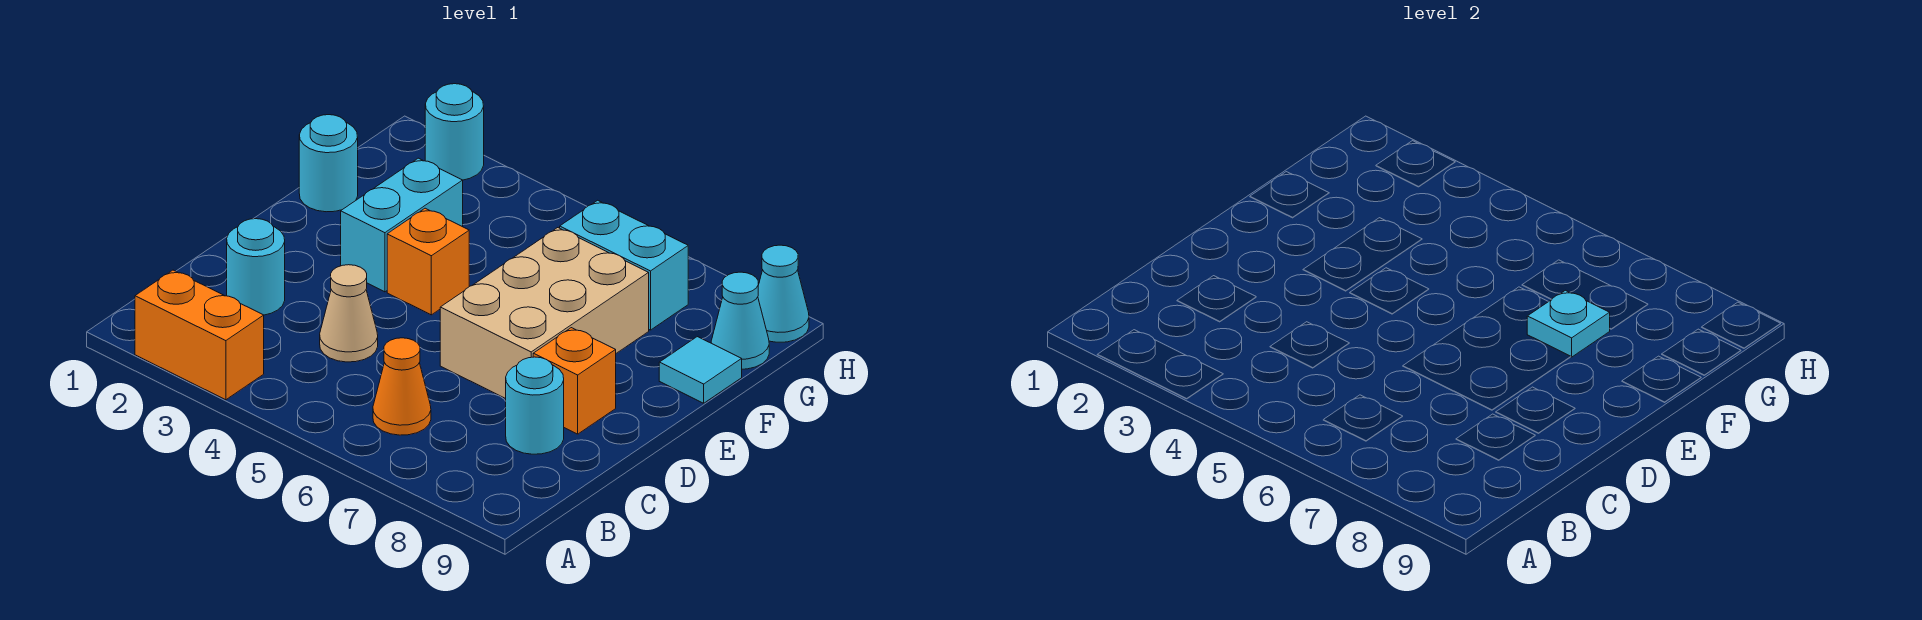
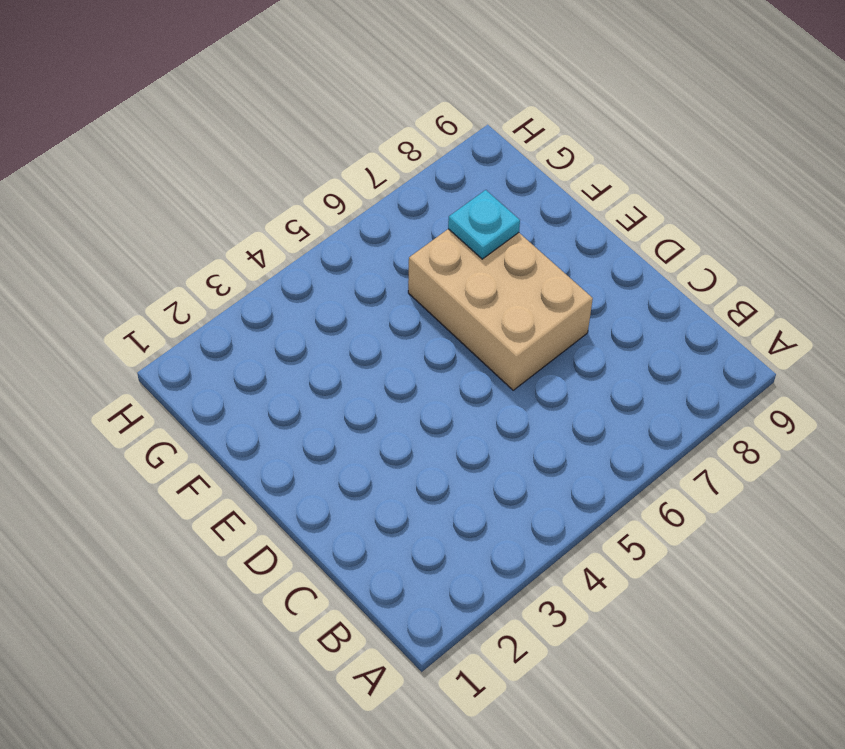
none -> orange brick A2:A3 level 1
none -> orange cone B6 level 1
none -> cyan round brick C2 level 1

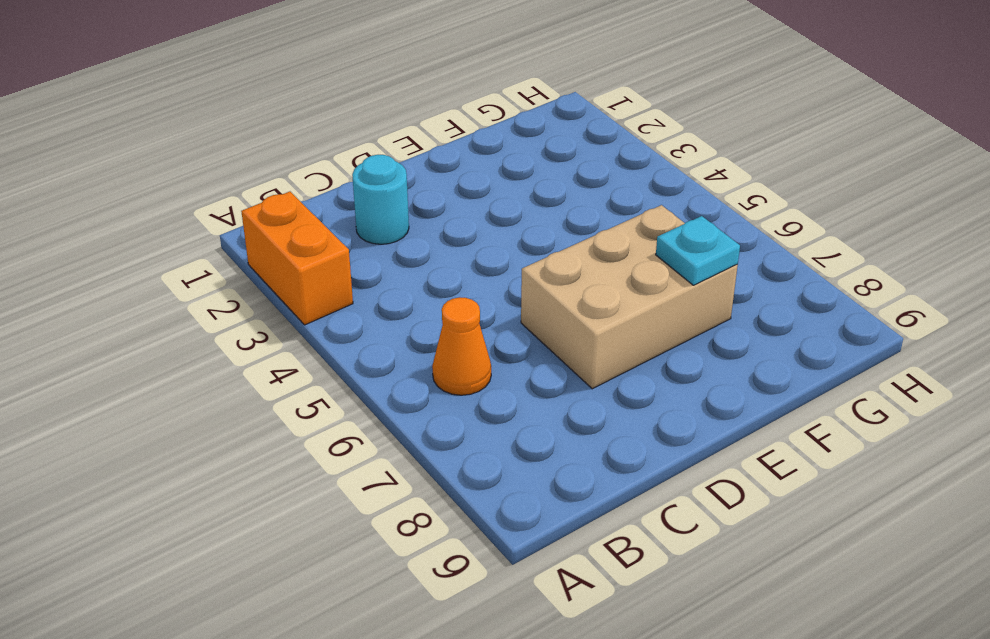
none -> tan cone C4 level 1
none -> cyan round brick C8 level 1
none -> orange brick D8 level 1

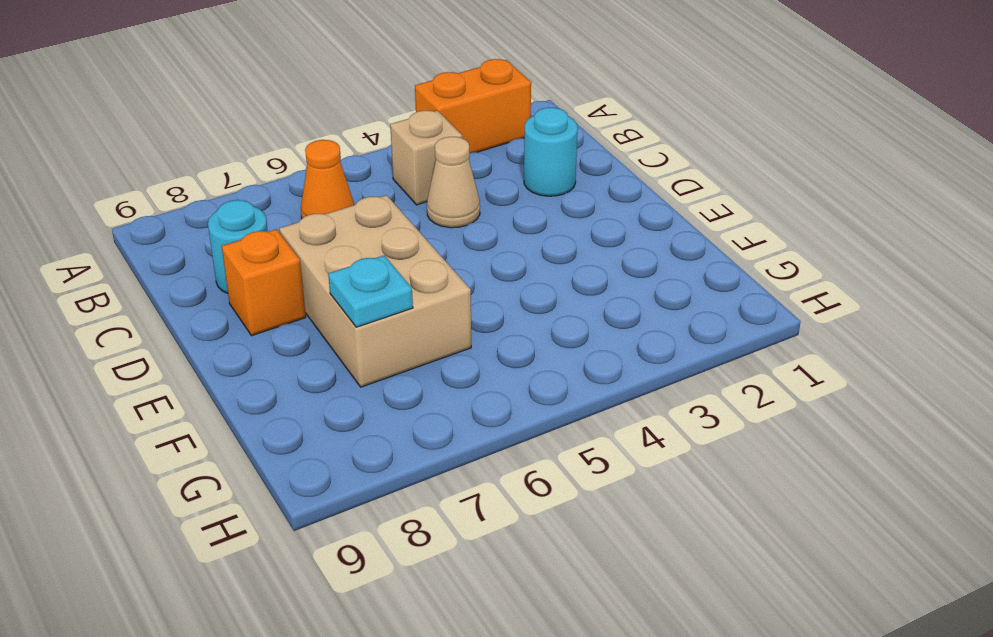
tan brick B4 level 1 -> none
none -> cyan brick E3:F3 level 1
none -> orange brick E4 level 1
none -> cyan round brick F1 level 1

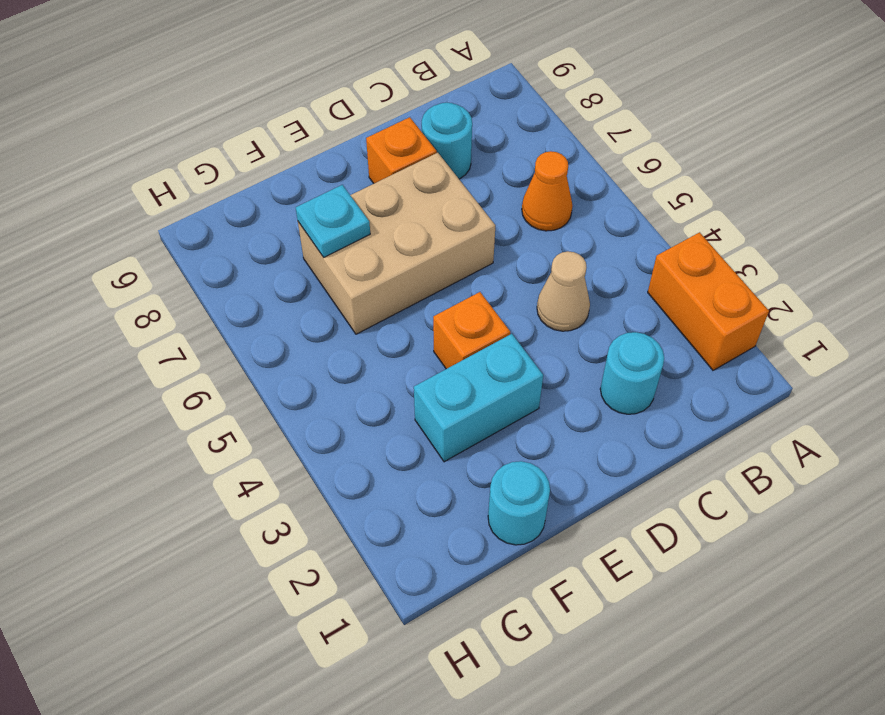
none -> cyan tile F9 level 1
none -> cyan brick G6:G7 level 1
none -> cyan cone G9 level 1

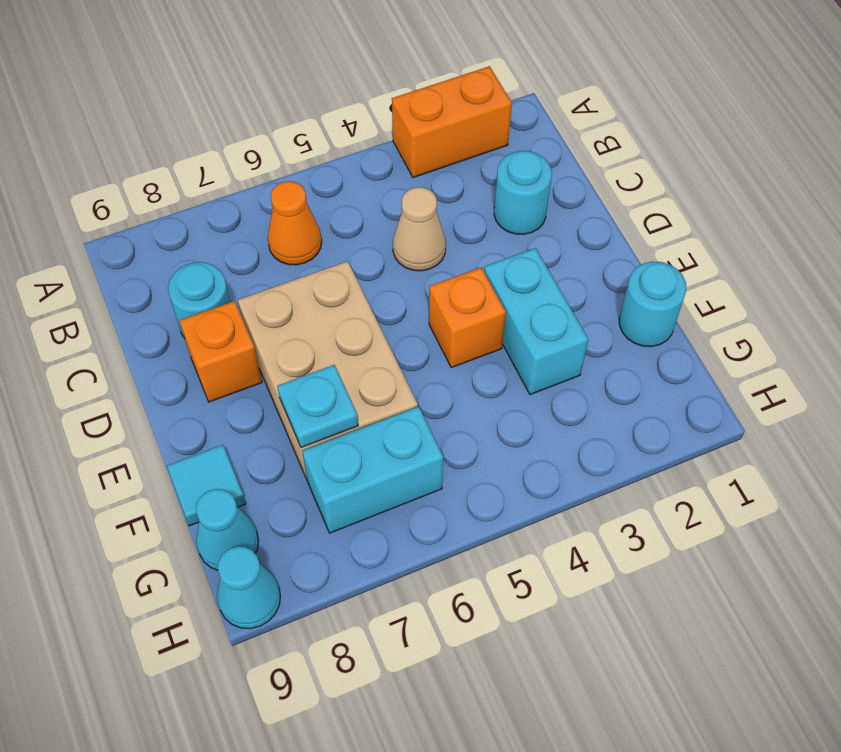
none -> cyan round brick H2 level 1

